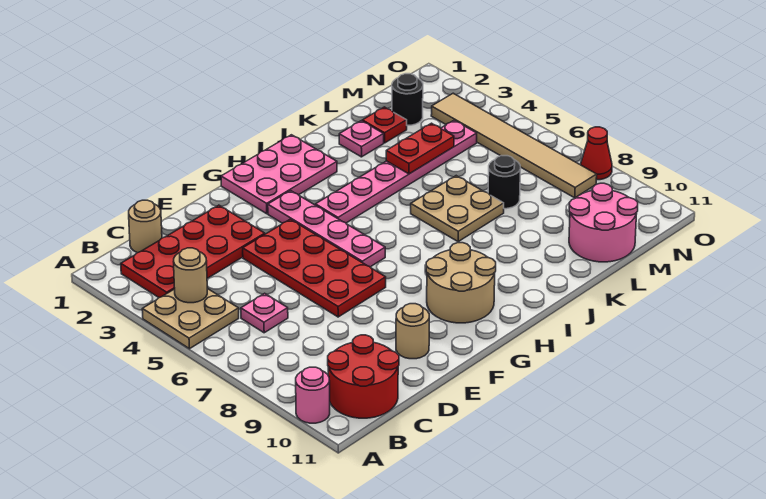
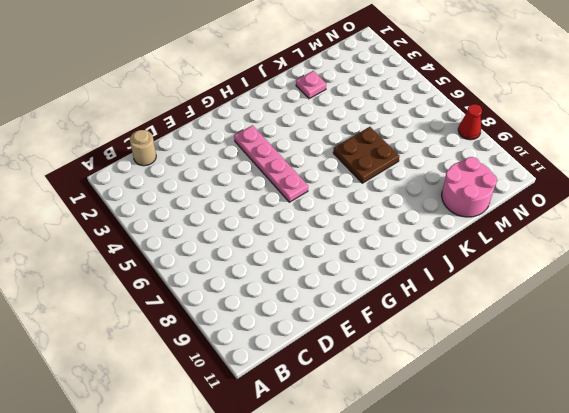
brown plate J6:K7 level 1 -> tan plate J6:K7 level 1
none -> tan plate A4:B5 level 1
none -> pink round brick A10 level 1
none -> red plate B2:E3 level 1

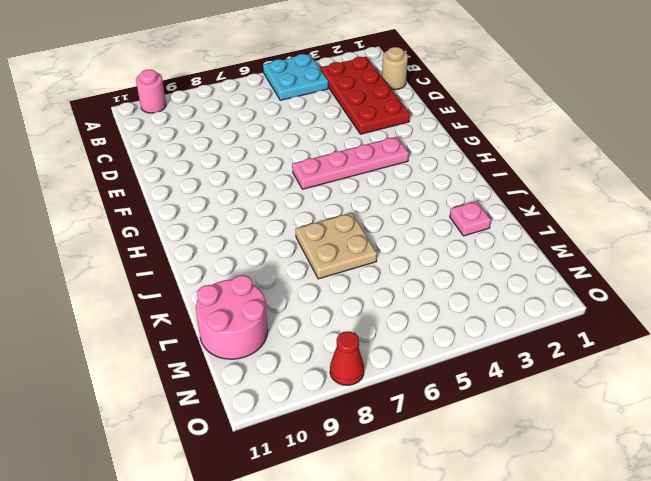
cyan plate A4:B5 level 1 -> tan plate A4:B5 level 1
none -> red round brick B10:C11 level 1
none -> pink plate C6 level 1
none -> red plate E4:F7 level 1

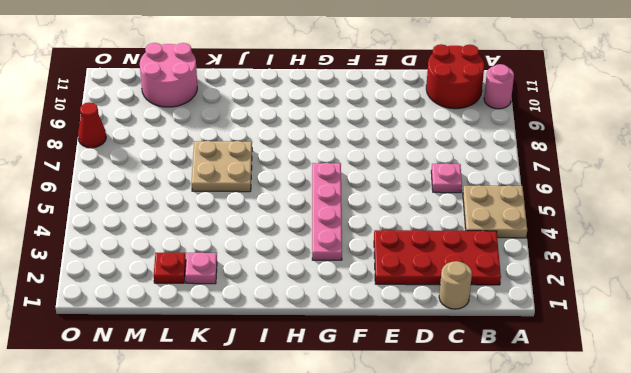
none -> red plate E4:F7 level 1
none -> tan round brick E10 level 1
none -> pink plate G1:I2 level 1

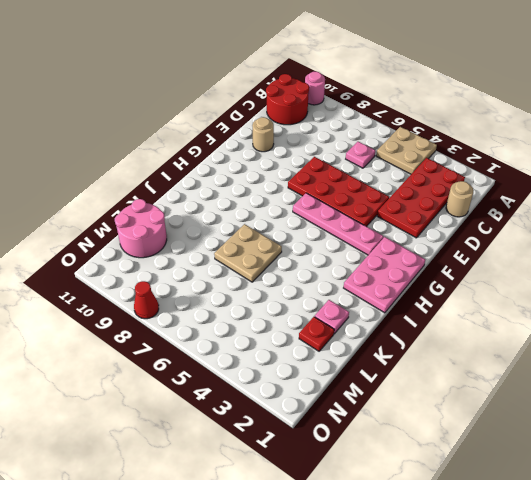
none -> tan round brick G9:H10 level 1
none -> pink plate H4:M4 level 1
none -> black round brick L7 level 1

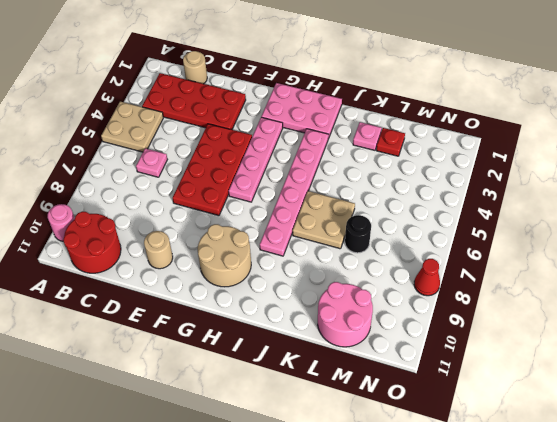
pink plate I3:I8 level 1 -> pink plate H4:M4 level 1
none -> black round brick M2 level 1
none -> tan tile N3:N8 level 1
none -> tan round brick B4 level 2

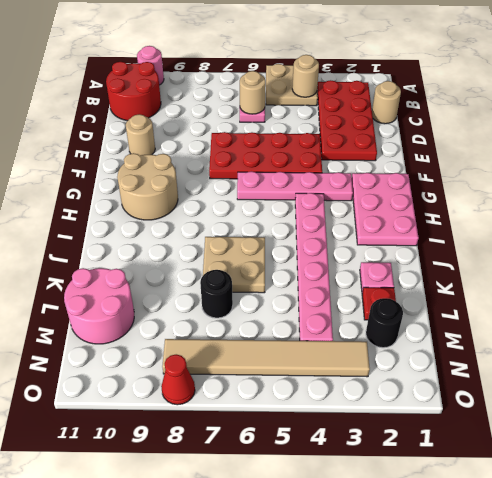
tan round brick C6 level 2 -> none
none -> red plate K4:L4 level 2

